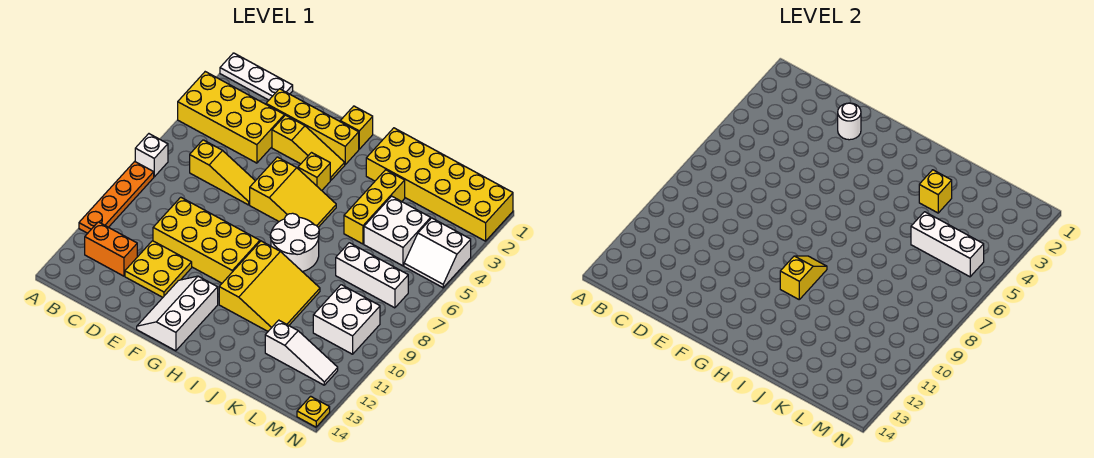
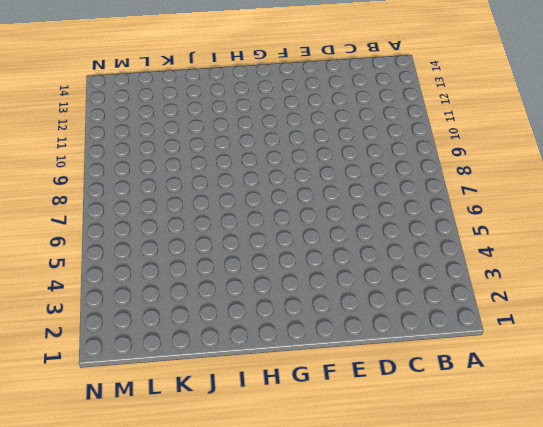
none -> white plate A1:C1 level 1
none -> yellow brick A3:D4 level 1
none -> white brick A7 level 1

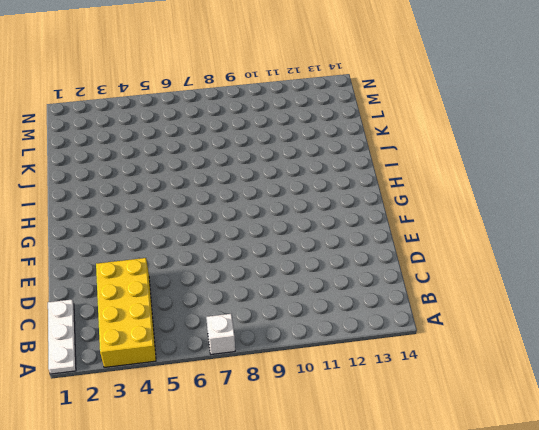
none -> orange plate A8:A11 level 1
none -> orange brick B12:C12 level 1
none -> yellow slope C6:E6 level 1 top C

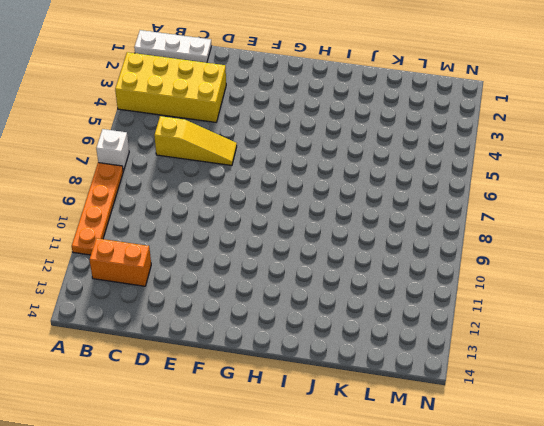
none -> yellow brick D2:G2 level 1
none -> yellow brick D9:G10 level 1
none -> yellow plate D11:E12 level 1

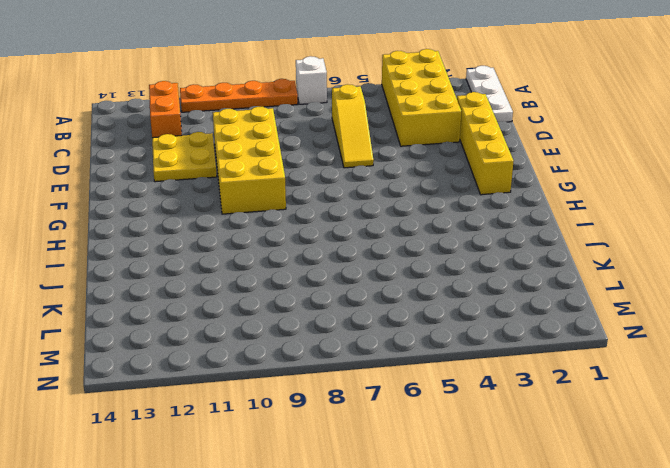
none -> yellow slope E3:G3 level 1 top E
none -> yellow slope F5:H6 level 1 top F
none -> white slope F12:G14 level 1 top G

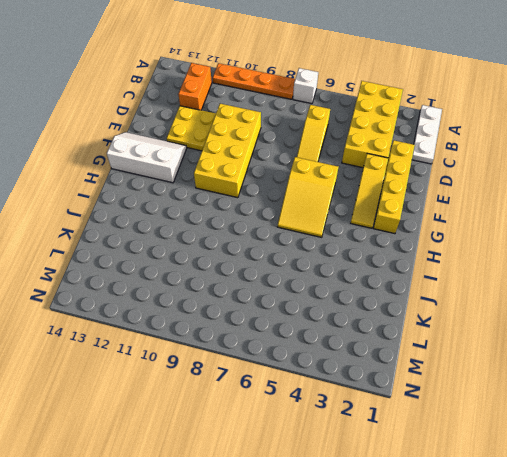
none -> yellow brick G1 level 1
none -> yellow brick G4 level 1
none -> white round brick H7:I8 level 1

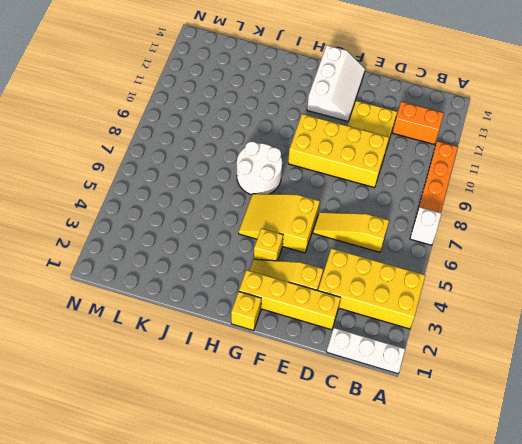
none -> yellow slope H9:J11 level 1 top H
none -> yellow brick I1:N2 level 1
none -> yellow brick J3:J5 level 1

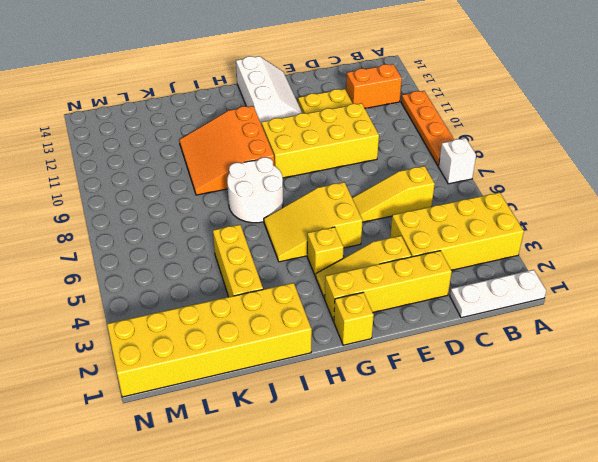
orange slope H9:J11 level 1 top H -> yellow slope H9:J11 level 1 top H
none -> white brick K4:L5 level 1
none -> white brick K7:M7 level 1
none -> white slope K12:M12 level 1 top K

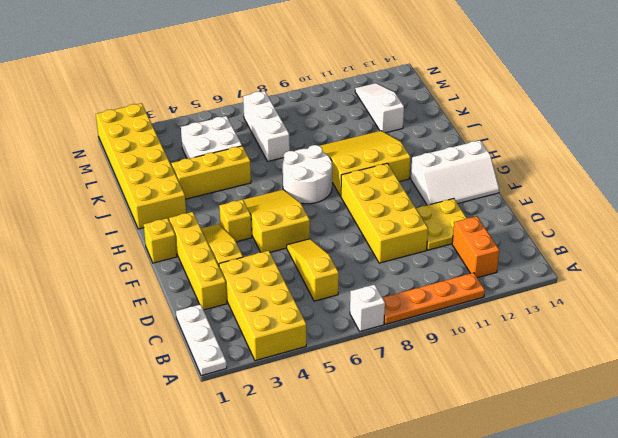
none -> white brick L9:M10 level 1
none -> white slope M4:N5 level 1 top 4
none -> yellow plate N14 level 1

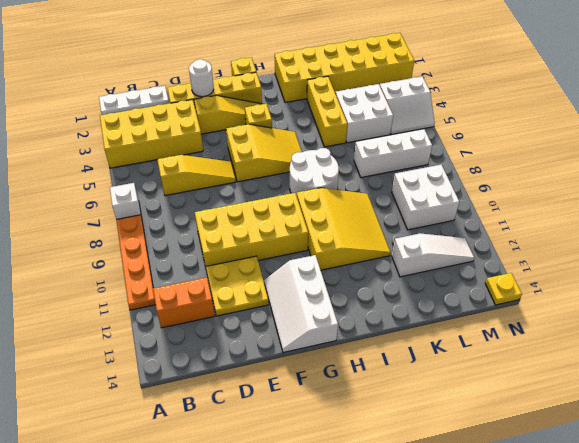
none -> yellow slope H9:H10 level 2 top 10
none -> yellow brick J3 level 2
none -> white brick K5:M5 level 2

